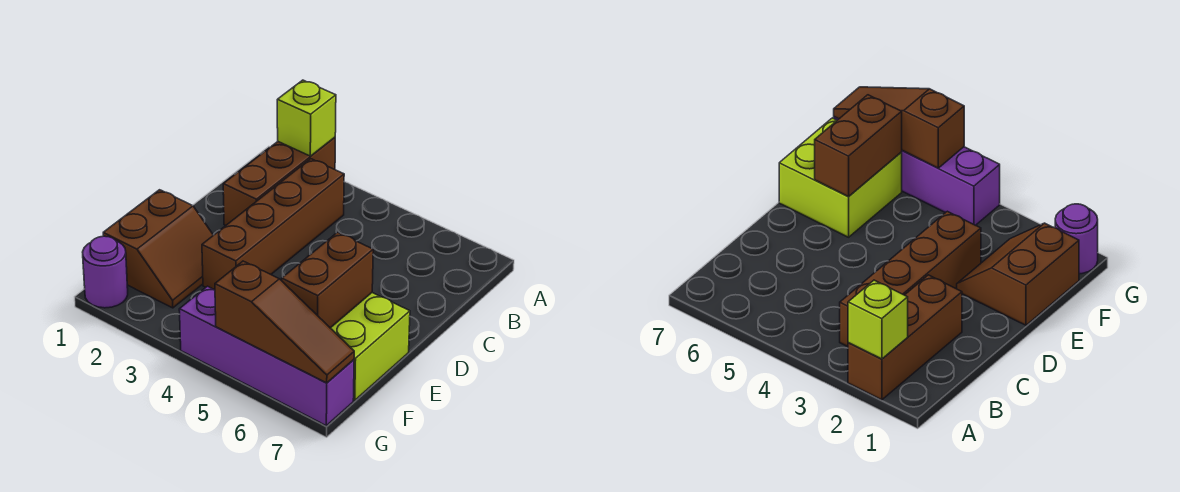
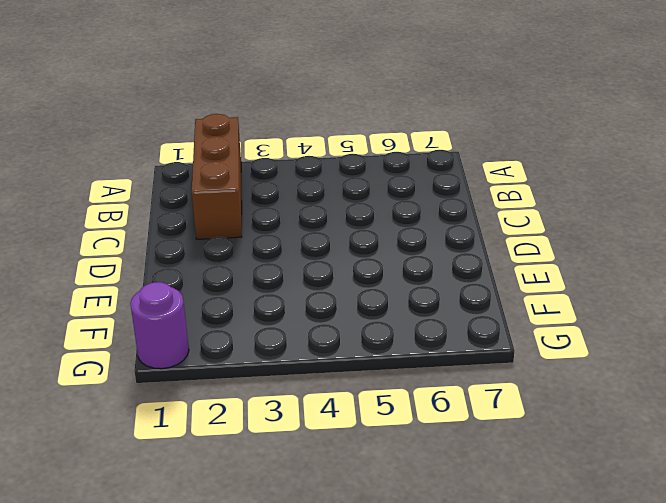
none -> brown brick B3:E3 level 1
none -> brown slope E1:F2 level 1 top 1

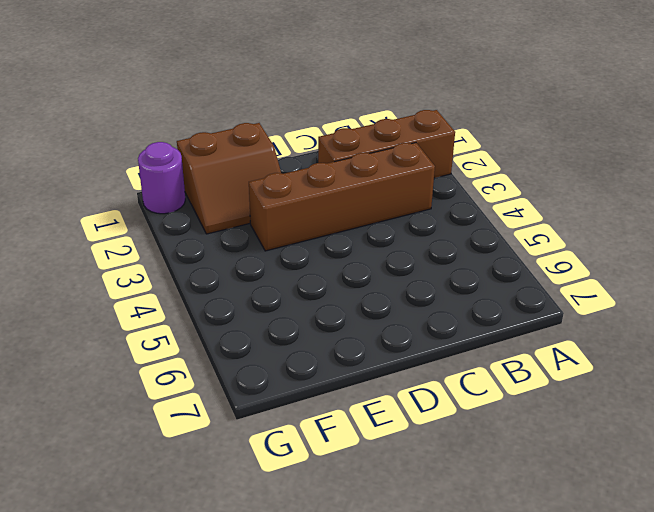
none -> lime brick E6:F7 level 1
none -> purple brick G4:G7 level 1

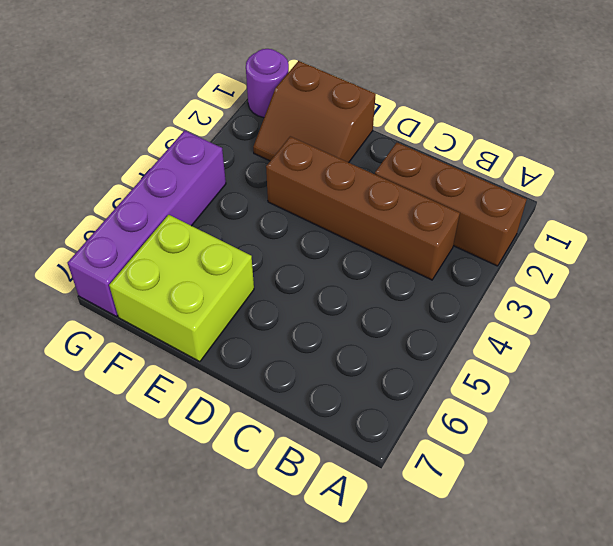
none -> lime brick A2 level 2
none -> brown brick E6:F6 level 2

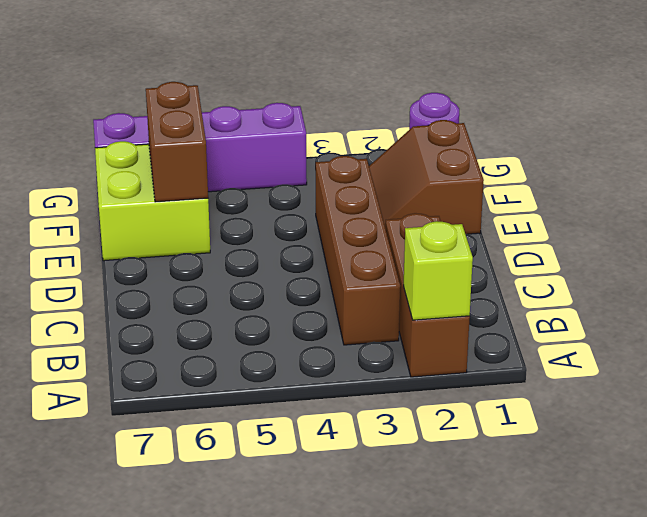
none -> brown slope G5:G7 level 2 top 5

